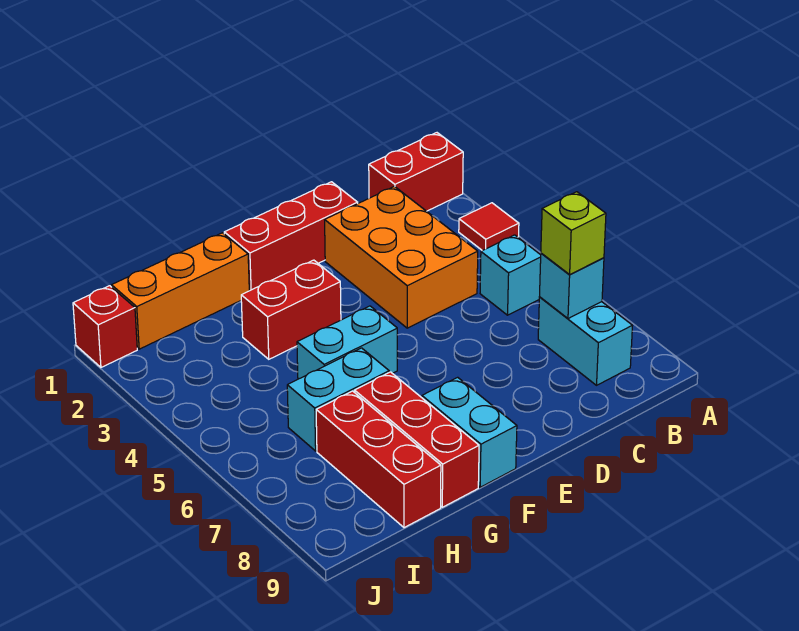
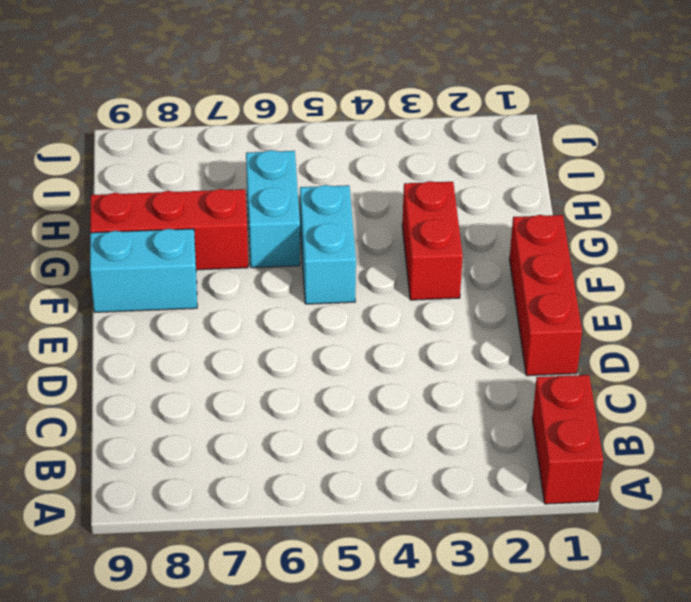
none -> red tile A3 level 1
none -> cyan brick B5 level 1
none -> cyan brick B7:B8 level 1

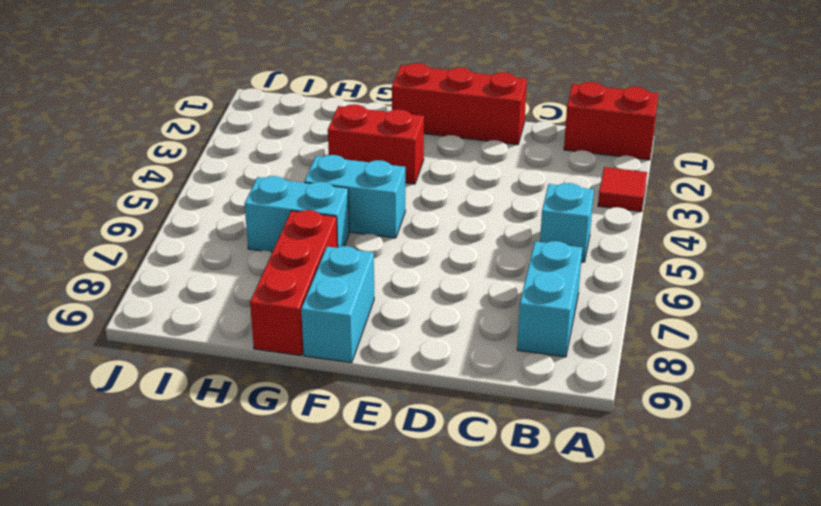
none -> orange brick C2:D4 level 1
none -> orange brick G1:I1 level 1
none -> red brick H7:H9 level 1

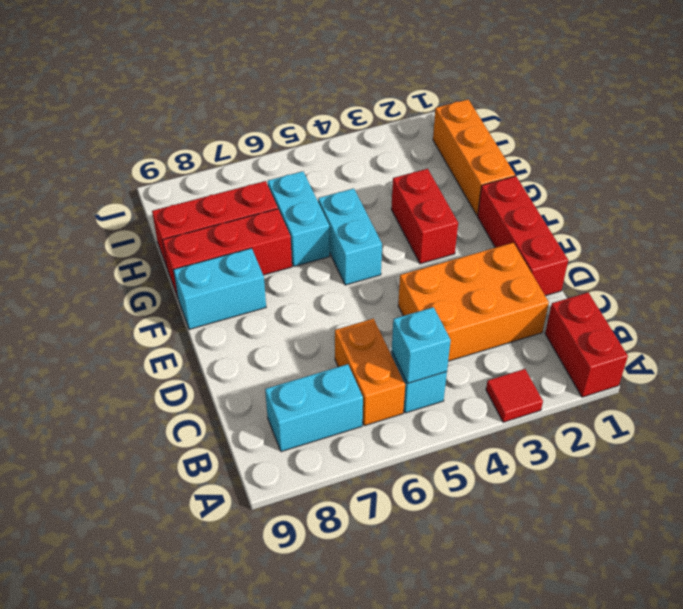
cyan brick B5 level 2 -> cyan brick B7 level 2
orange brick B6:C6 level 1 -> none
none -> red brick J1 level 1
none -> lime brick B7 level 3

